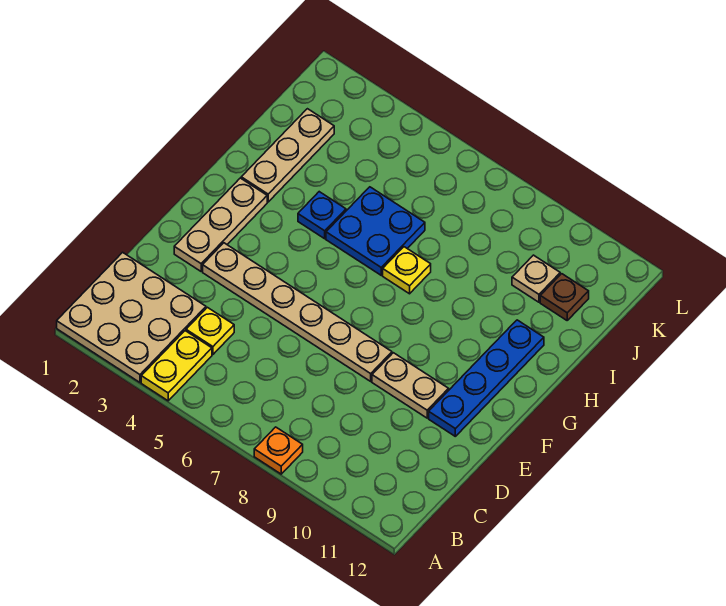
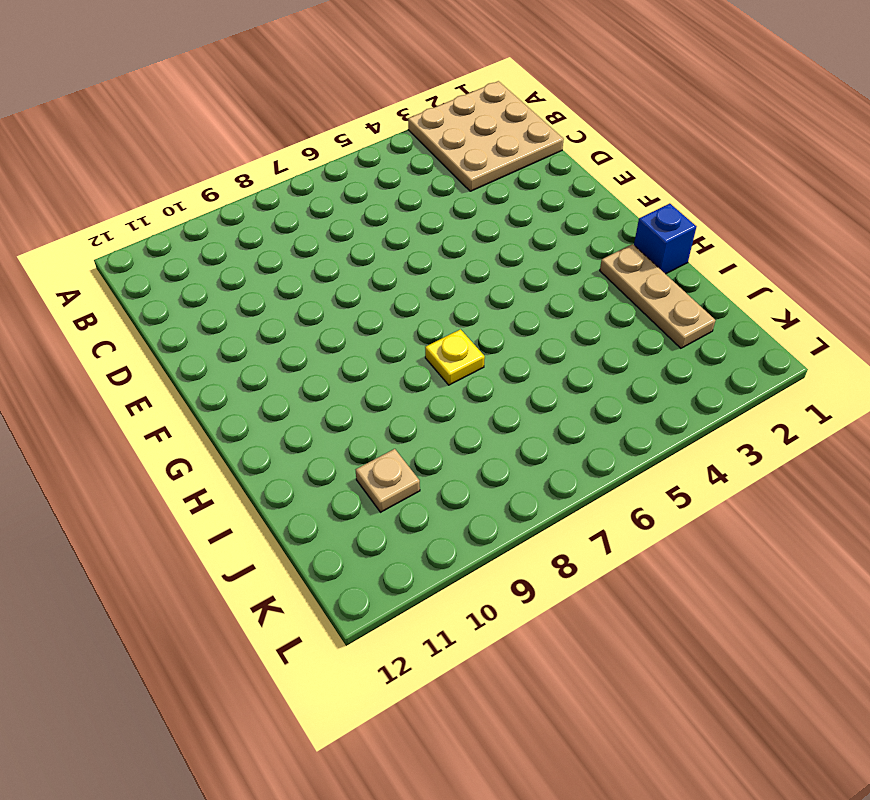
blue brick H1 level 1 -> none
none -> yellow plate A4:B4 level 1
none -> orange plate A8 level 1
none -> yellow plate C4 level 1

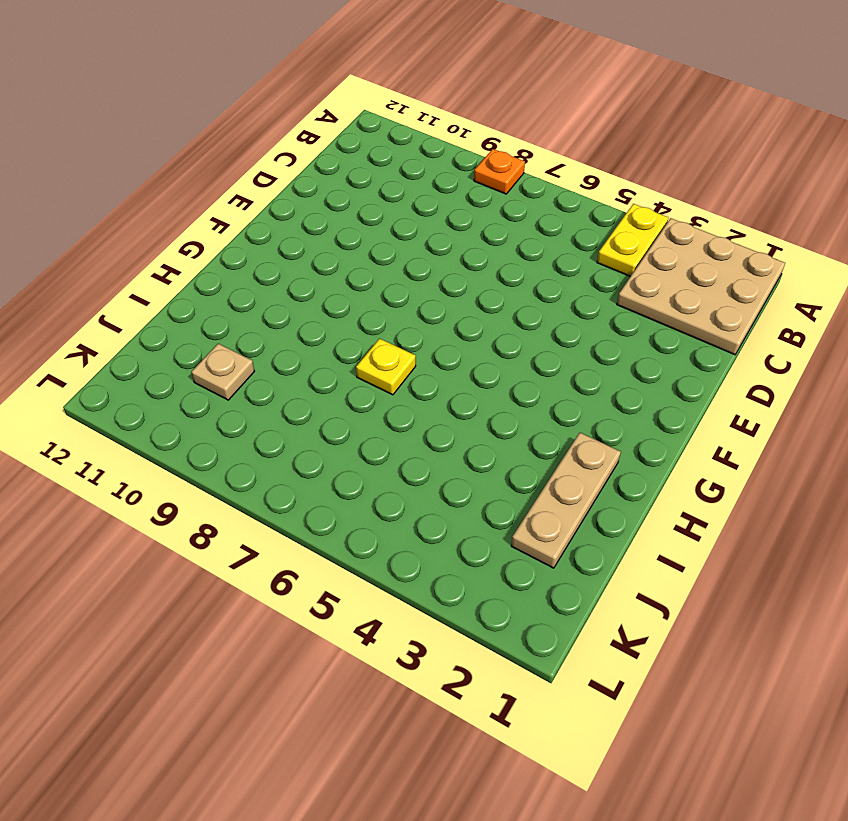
none -> yellow plate C4 level 1
none -> tan plate E2:G2 level 1
none -> tan plate E3:E8 level 1

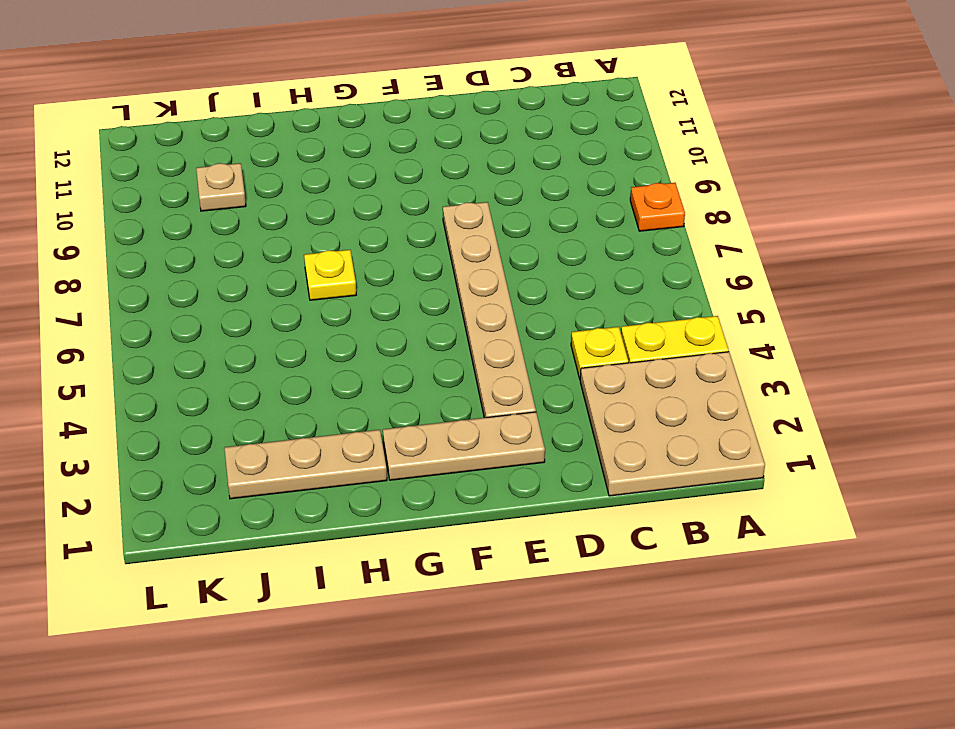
none -> tan plate E9:E10 level 1
none -> blue plate E11:H11 level 1
none -> blue plate H4 level 1

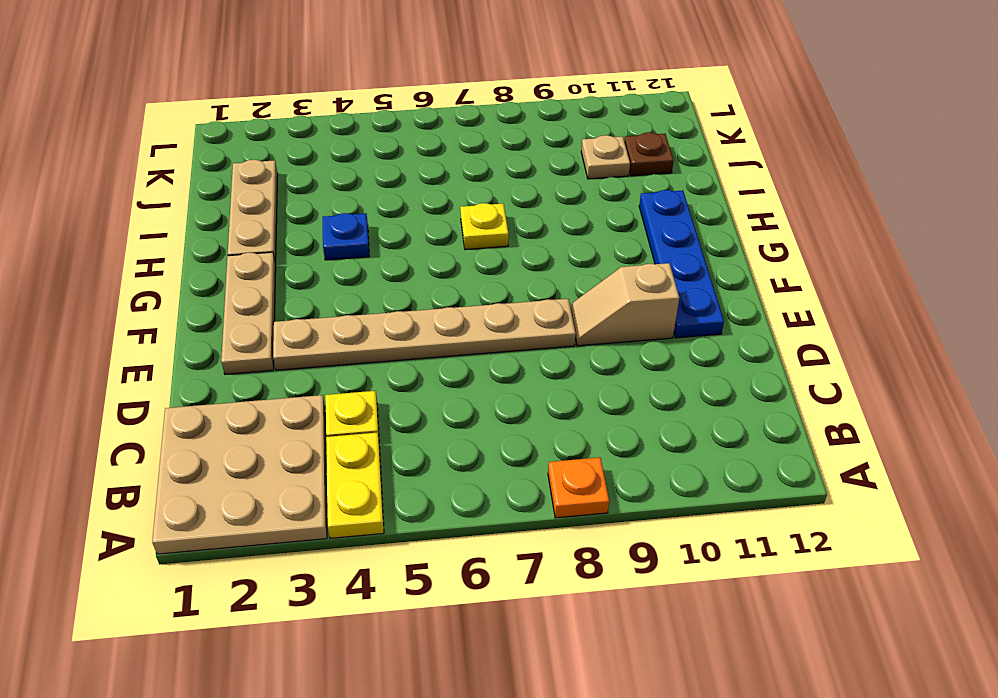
tan slope E9:E10 level 1 top 10 -> tan plate E9:E10 level 1
none -> blue plate H5:I6 level 1

